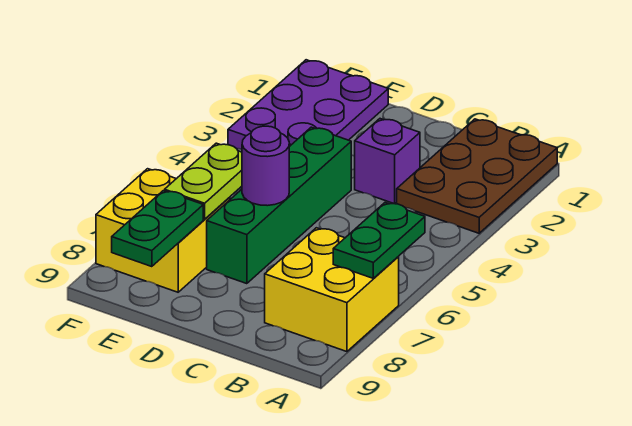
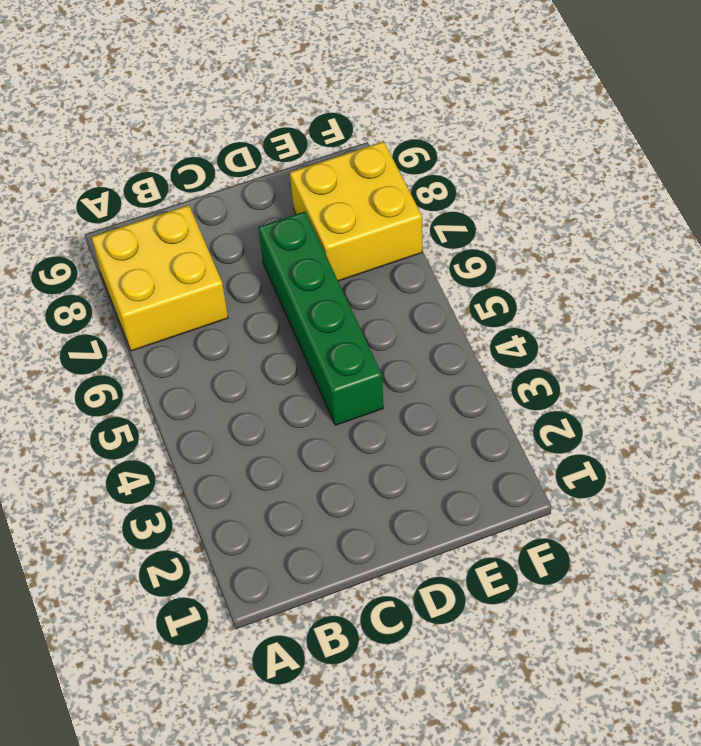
none -> brown plate A1:B3 level 1
none -> purple brick C3 level 1

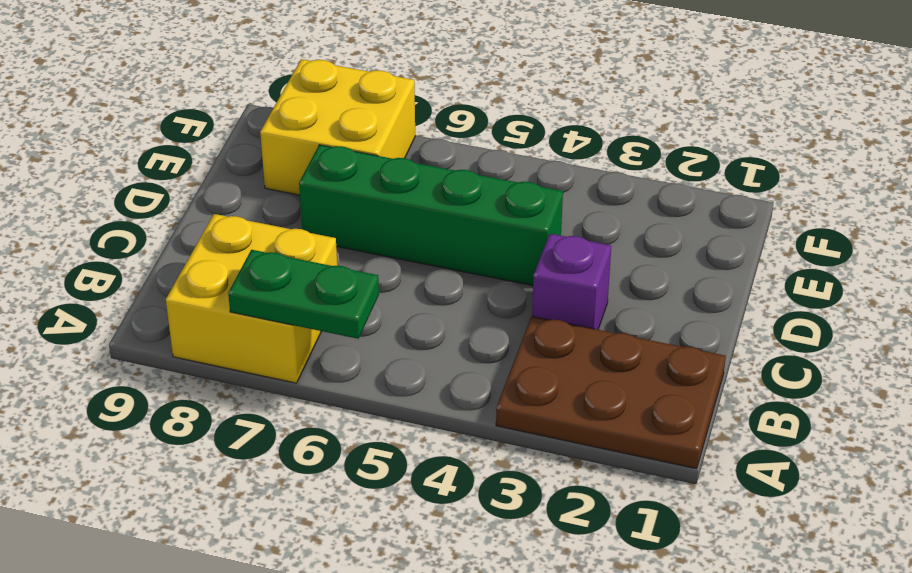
none -> purple plate E1:F3 level 1
none -> purple round brick D6 level 2

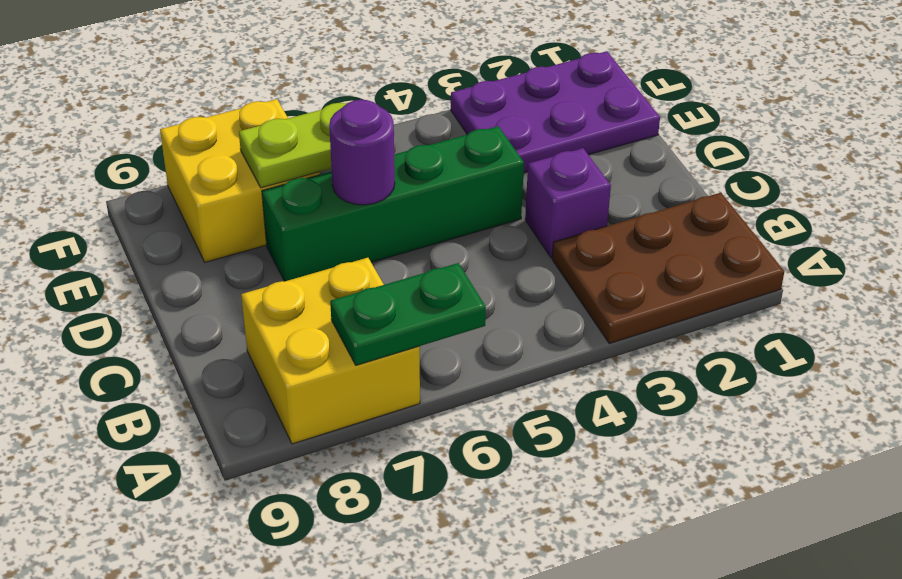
none -> green plate E8:E9 level 2

